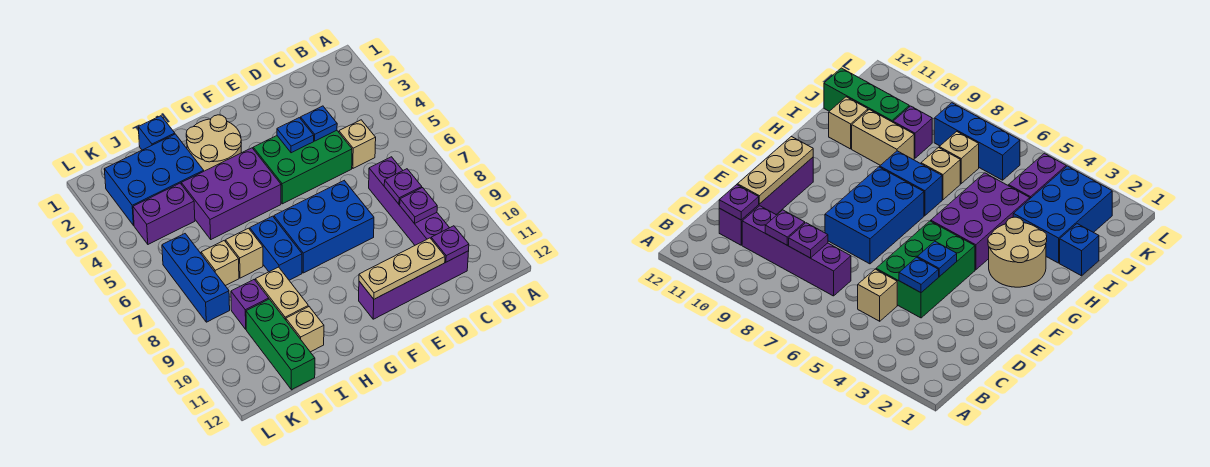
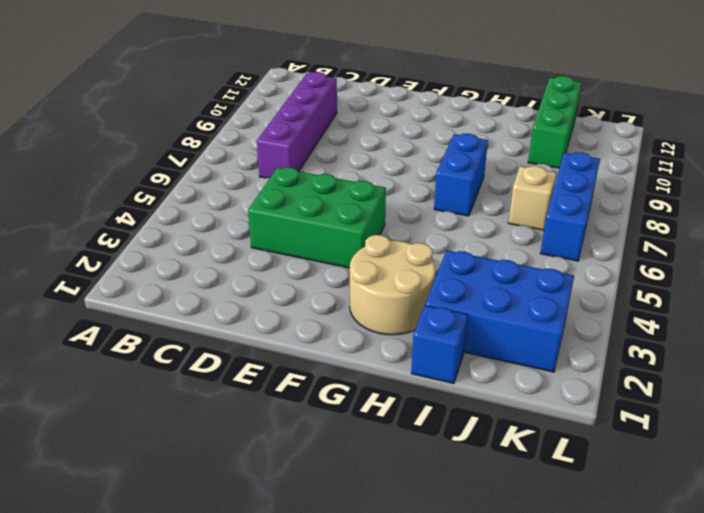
none -> tan brick C5 level 1
none -> purple brick C11:F11 level 1
none -> blue brick E7:G8 level 1

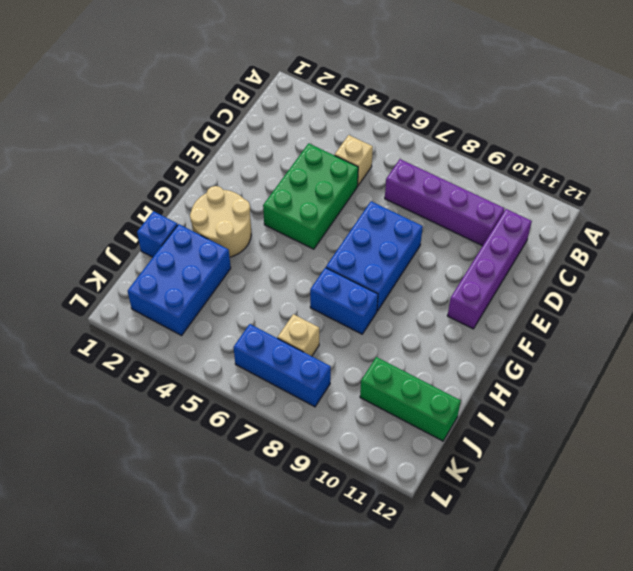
none -> purple brick G4:I5 level 1
none -> tan brick I7 level 1
none -> tan brick I9:I10 level 1

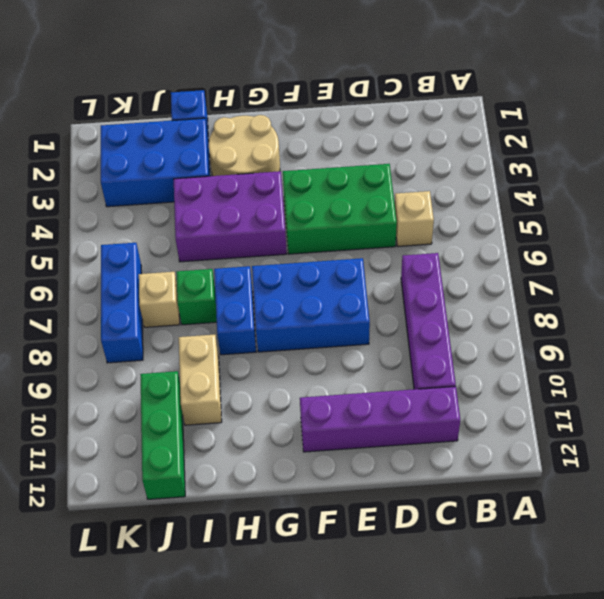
green brick I7 level 1 -> tan brick I7 level 1
none -> tan brick I11 level 1
none -> purple brick J4:K4 level 1
none -> purple brick J9 level 1

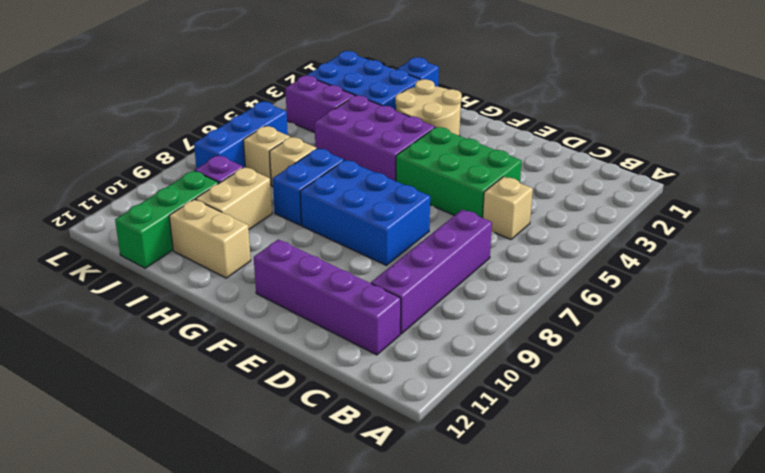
tan brick H11:I11 level 1 -> tan brick I11 level 1
none -> purple plate C8 level 2
none -> purple plate C9 level 2
none -> purple plate C11 level 2

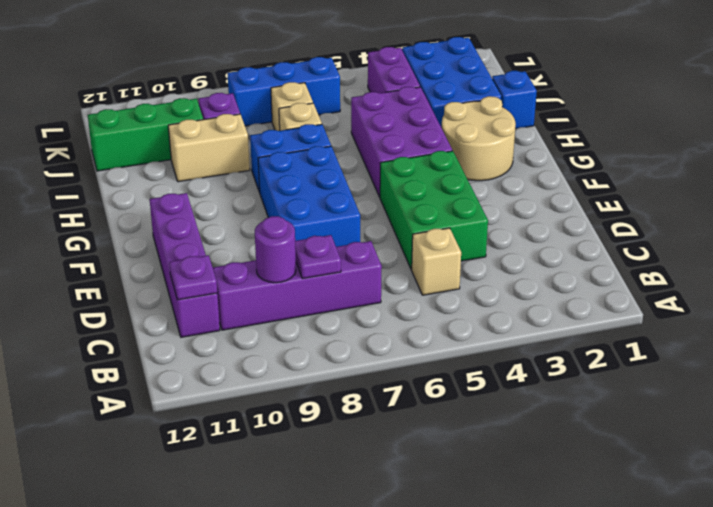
purple round brick C9 level 2 -> purple plate C9 level 2
none -> tan brick I11 level 1
none -> blue plate D4 level 2
none -> tan plate D11:F11 level 2

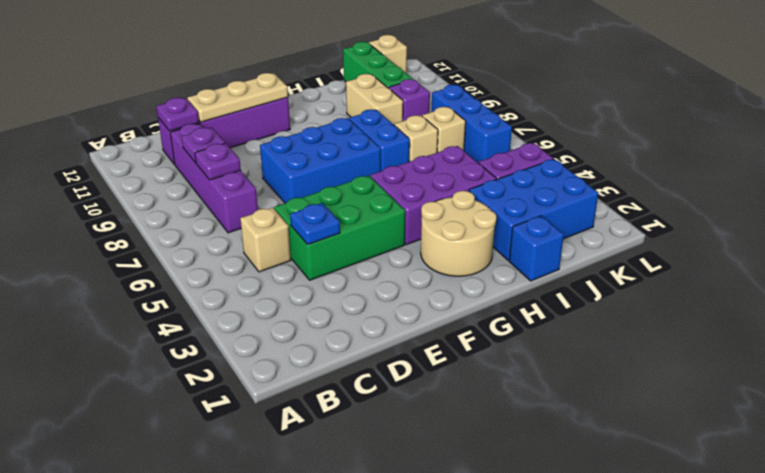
tan brick K12 level 1 -> tan brick I11 level 1
none -> blue plate E4 level 2

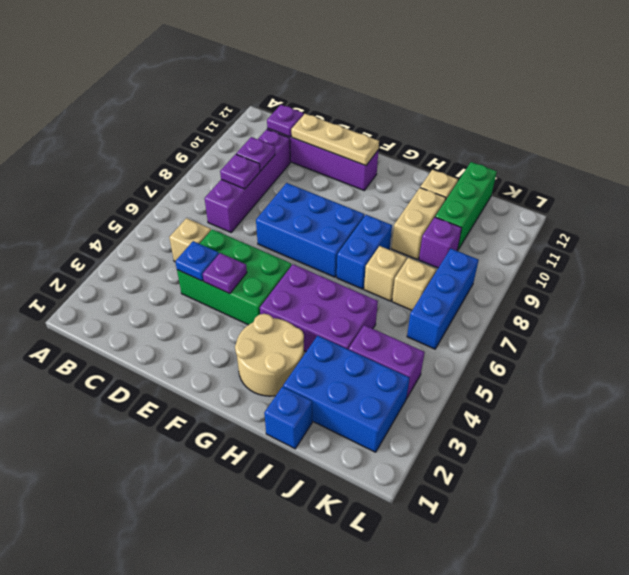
purple plate E4 level 2 -> blue plate E4 level 2

